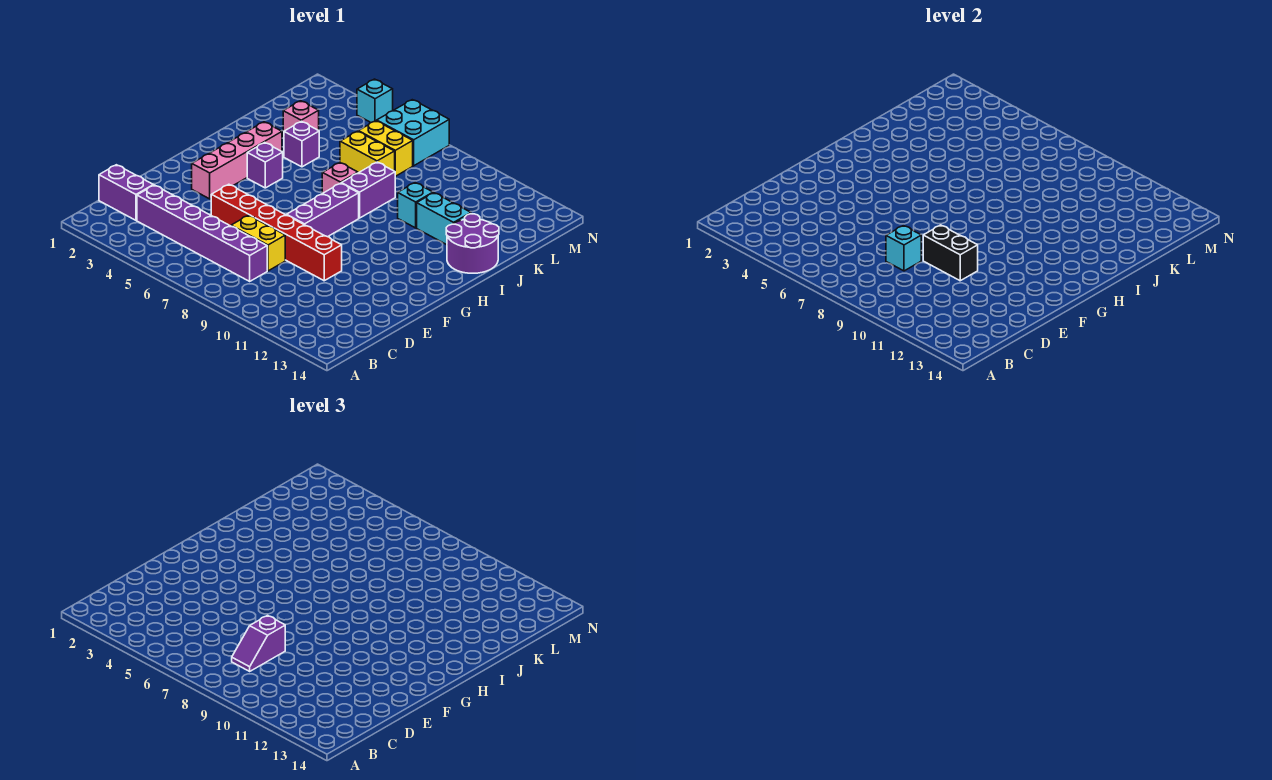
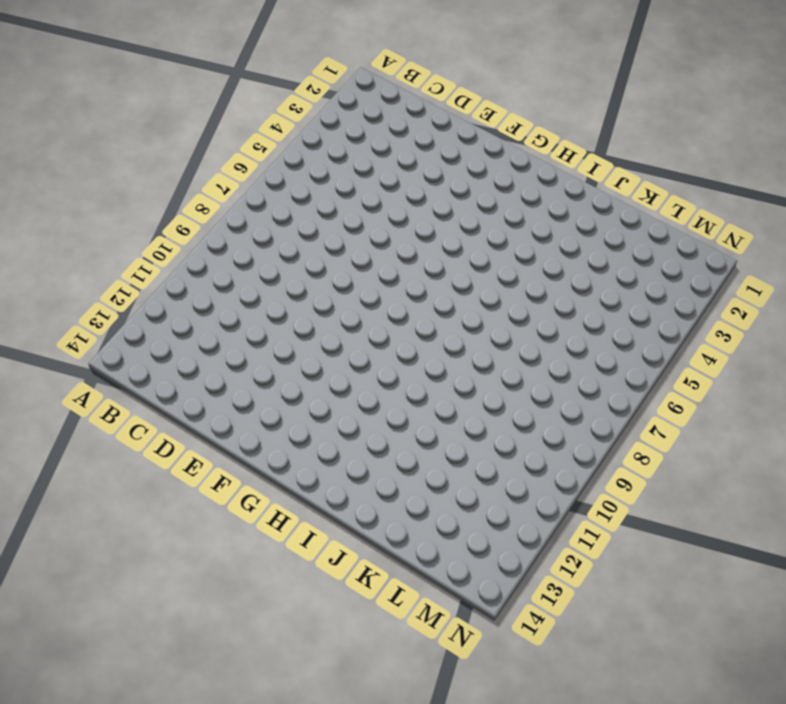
none -> purple brick C1:C2 level 1
none -> purple brick C3:C8 level 1
none -> yellow brick D7:D8 level 1

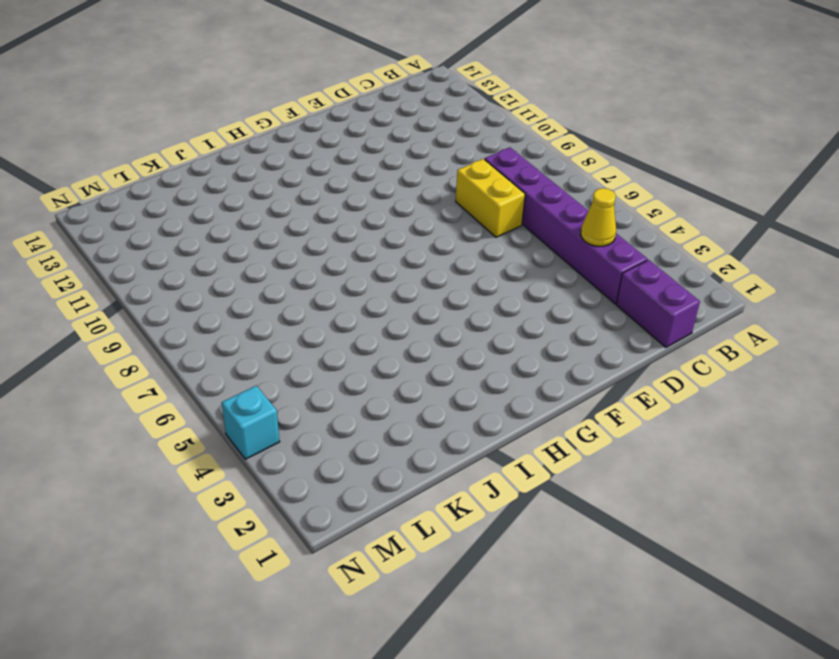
yellow cone C4 level 2 -> none
none -> red brick E5:E10 level 1
none -> pink brick F3:I3 level 1
none -> purple brick F8:H8 level 1

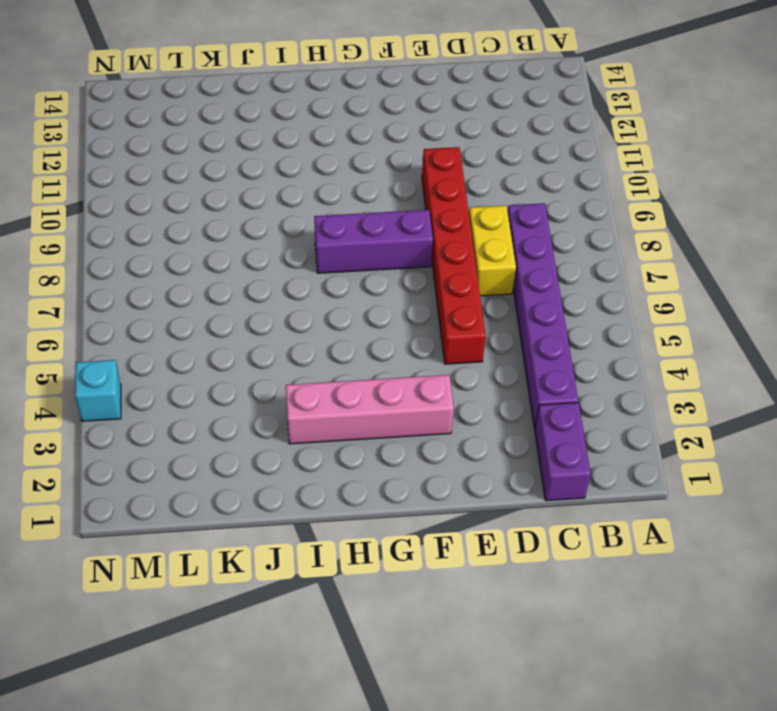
none -> purple brick H4 level 1
none -> pink brick I7 level 1
none -> purple brick I8:J8 level 1

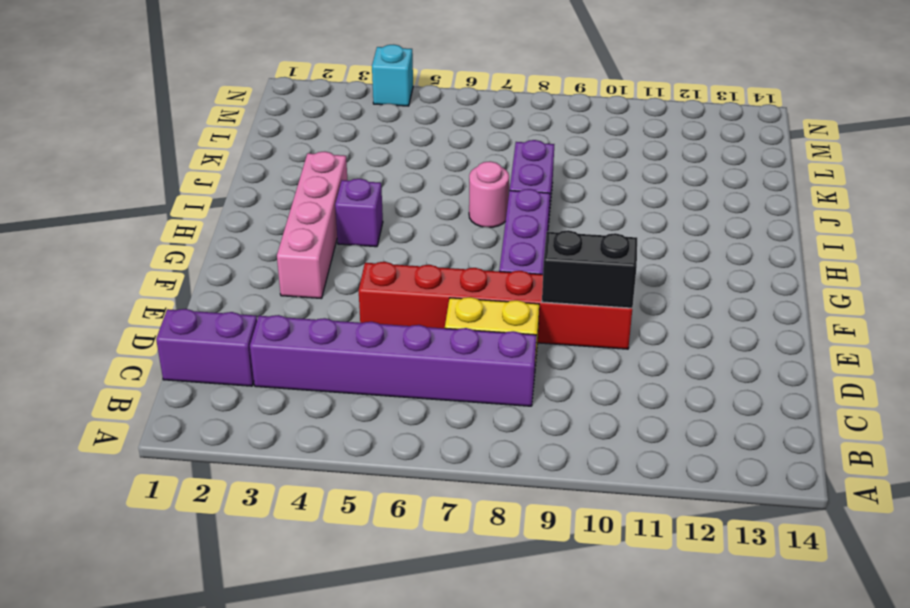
pink round brick I7 level 1 -> pink brick I7 level 1
none -> purple round brick I13:J14 level 1
none -> purple brick J4 level 1
none -> cyan brick J10 level 1

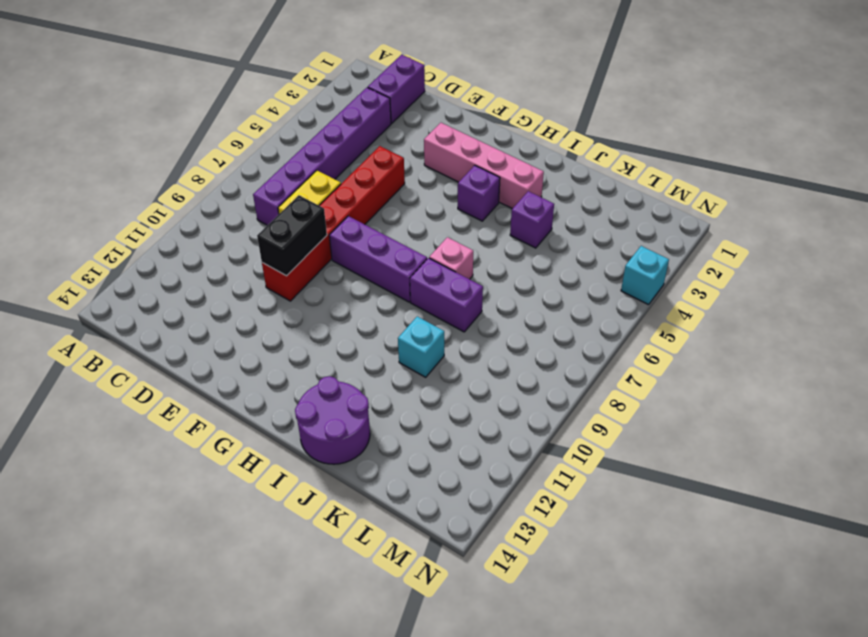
none -> cyan brick J11:J12 level 1
none -> pink brick K3 level 1
none -> yellow brick K6:K7 level 1

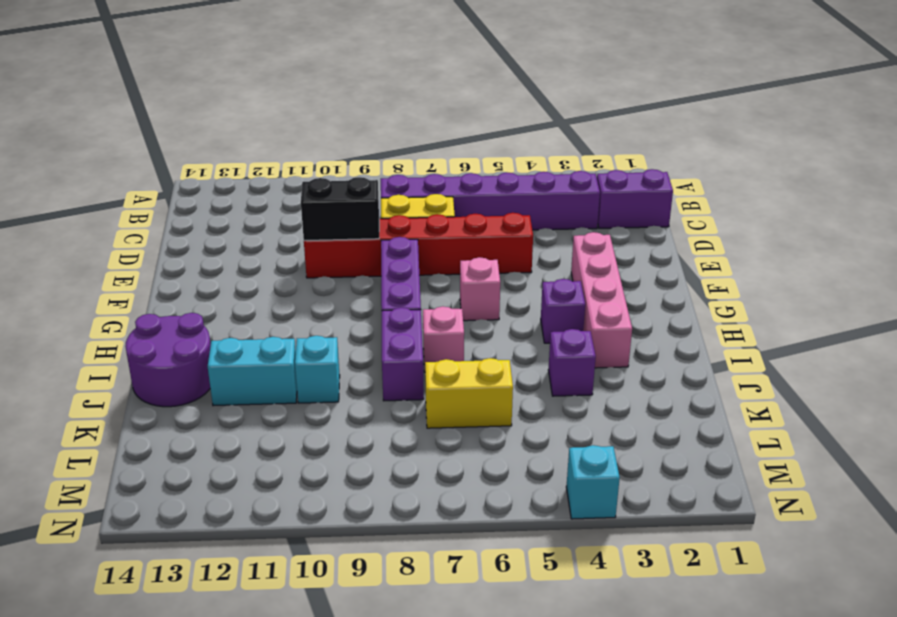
pink brick G6 level 1 -> pink brick K3 level 1
none -> yellow brick L6:L7 level 1
none -> cyan brick M6:N7 level 1
none -> cyan brick D8 level 2

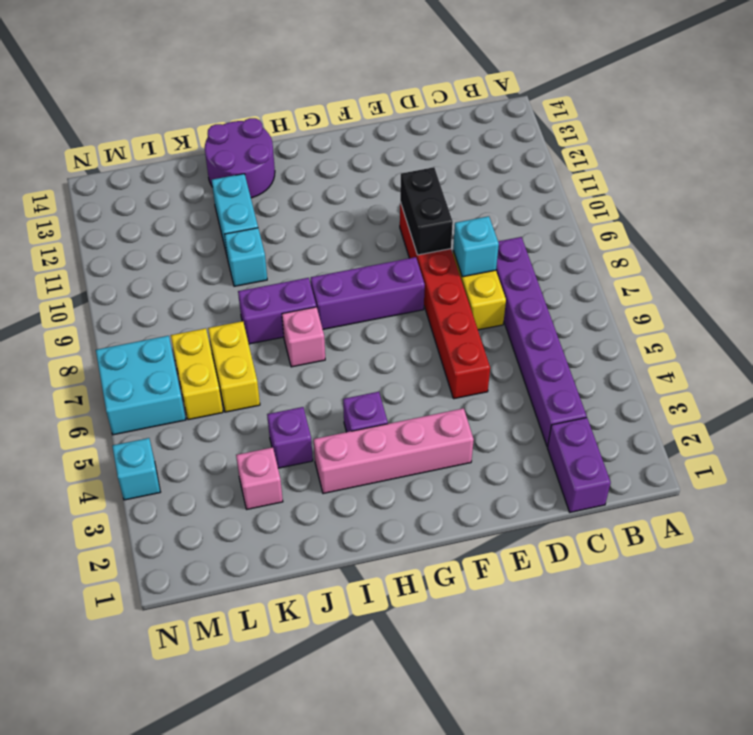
none -> purple slope C8:D8 level 3 top D

